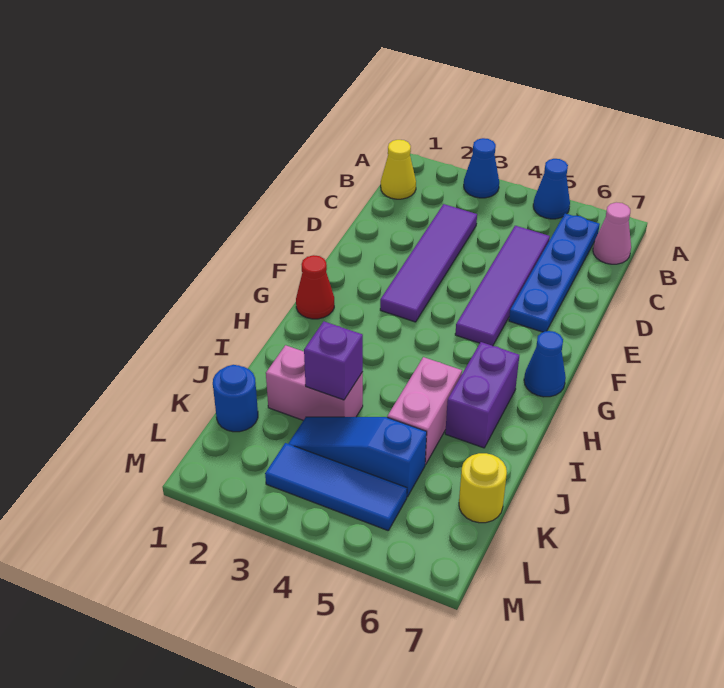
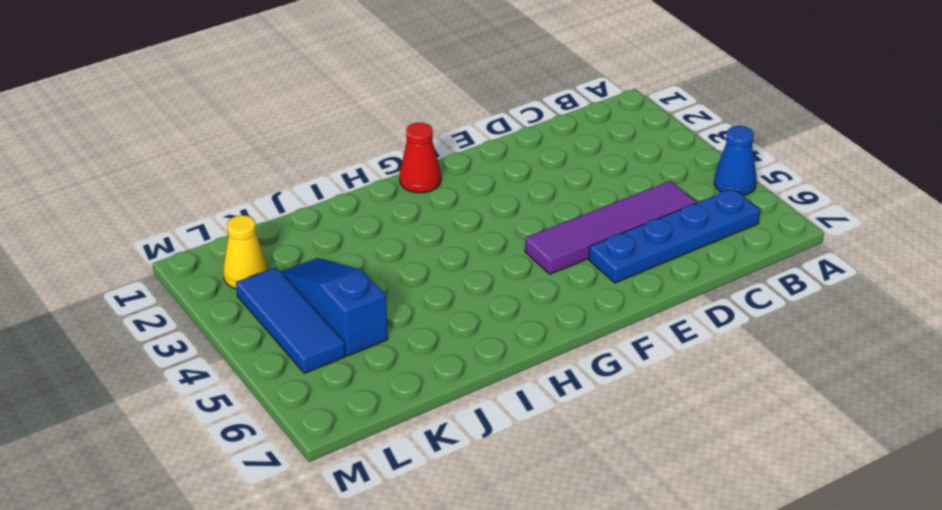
yellow cone L2 level 1 -> yellow cone B1 level 1
none -> blue cone A3 level 1
none -> pink cone B7 level 1
none -> purple tile C3:F3 level 1

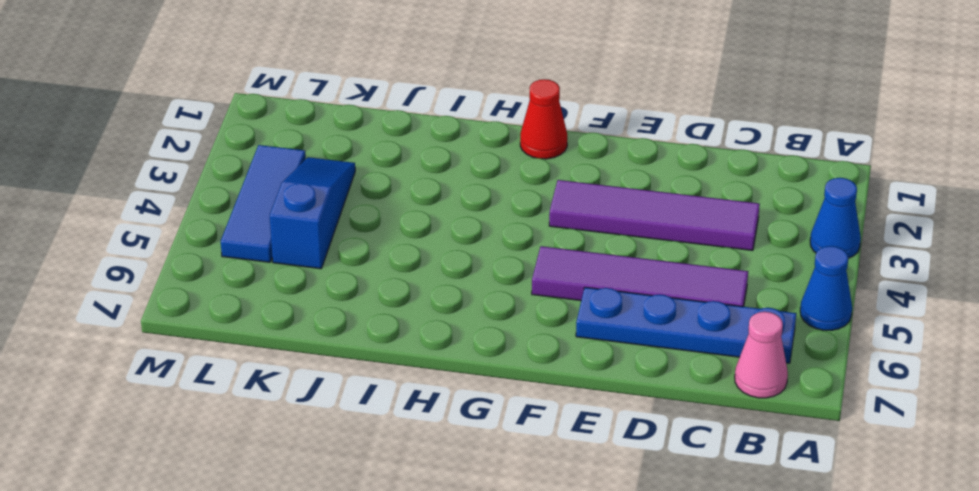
none -> yellow cone B1 level 1
none -> blue cone G7 level 1
none -> purple brick H6:I6 level 1

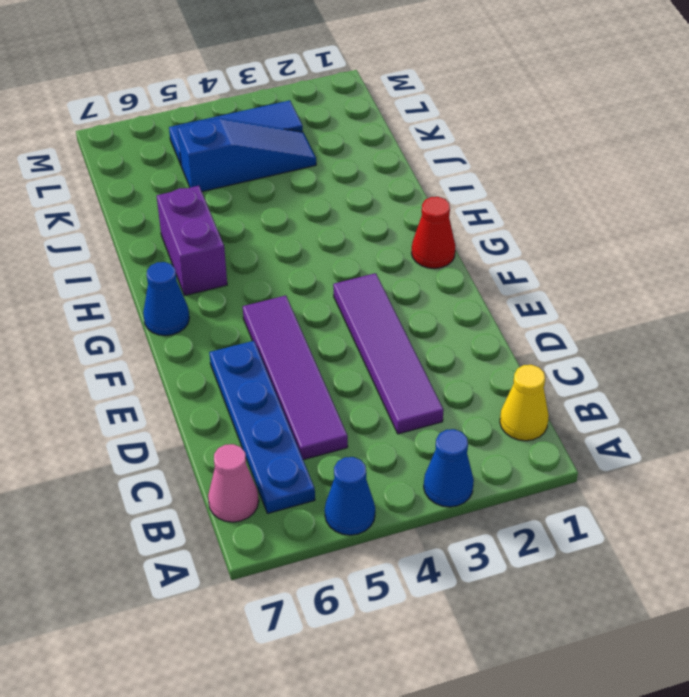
none -> pink brick I5:J5 level 1
none -> pink brick J2:J3 level 1
none -> blue round brick K1 level 1

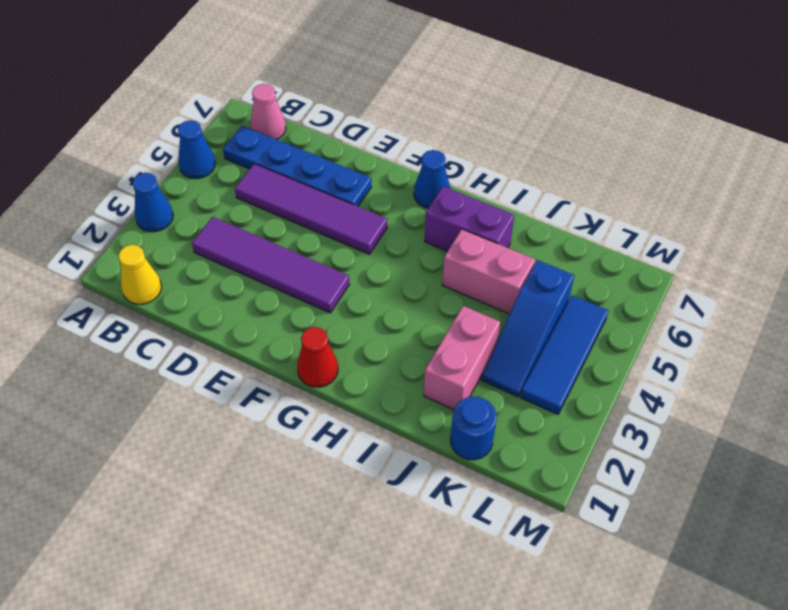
none -> yellow round brick K7 level 1
none -> purple brick J3 level 2

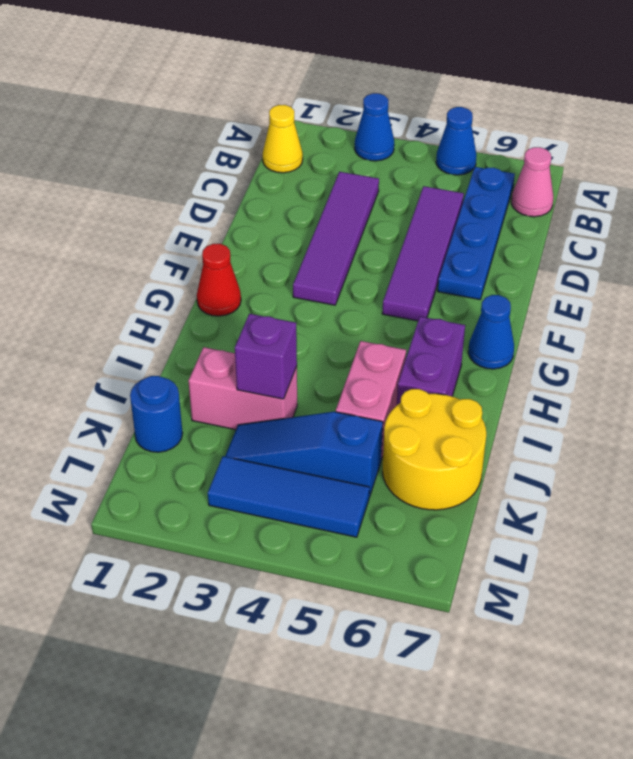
yellow round brick J6:K7 level 1 -> yellow round brick K7 level 1

